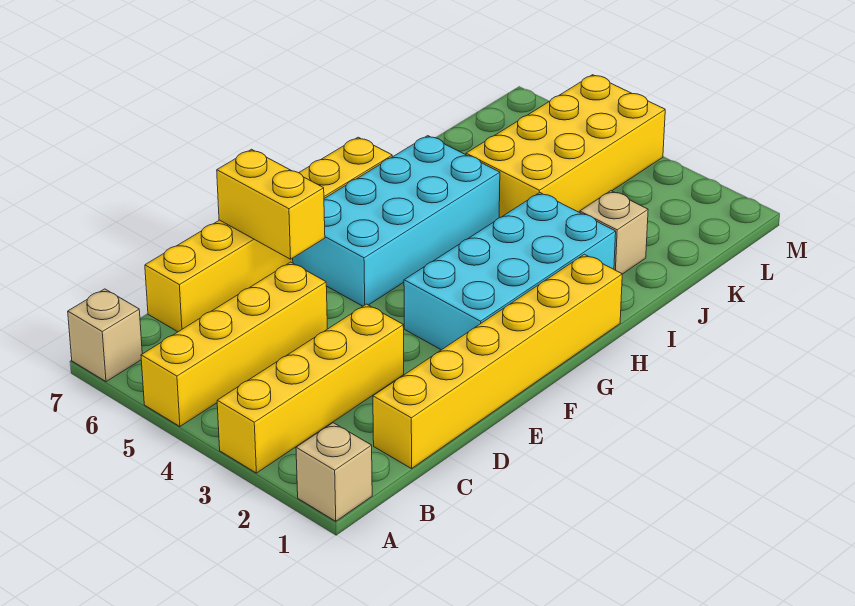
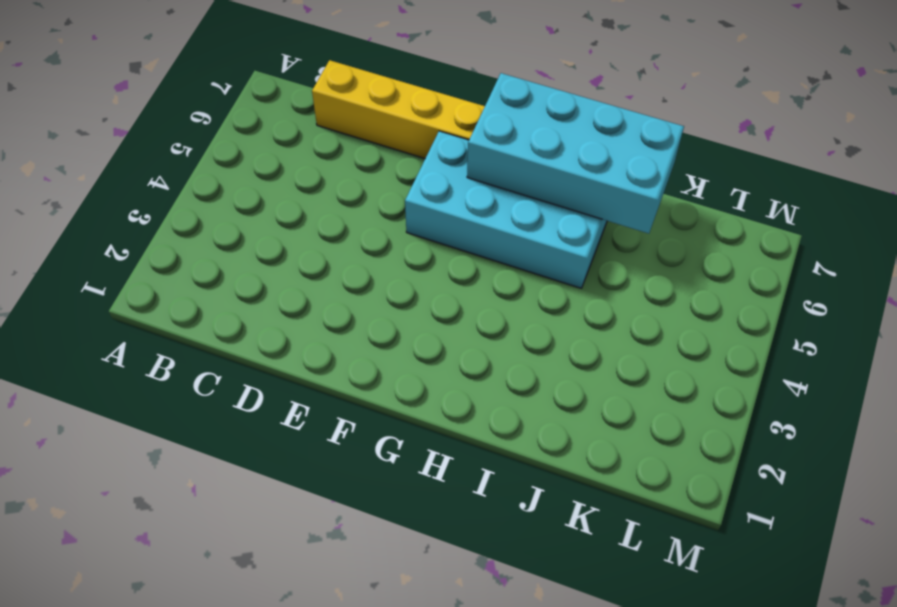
cyan brick G6:J7 level 2 -> cyan brick F2:I3 level 1
none -> tan brick A1 level 1
none -> yellow brick A3:D3 level 1

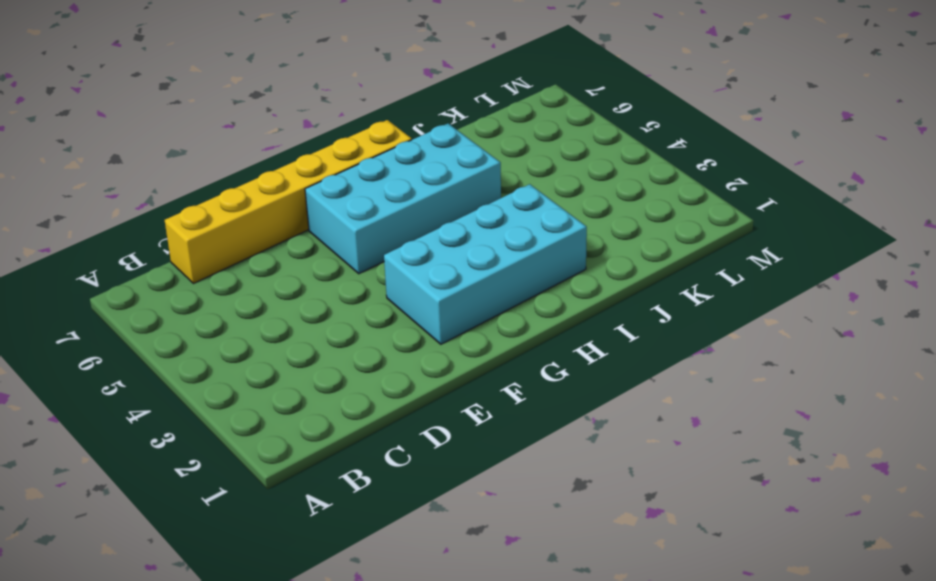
none -> tan brick A1 level 1
none -> yellow brick A3:D3 level 1

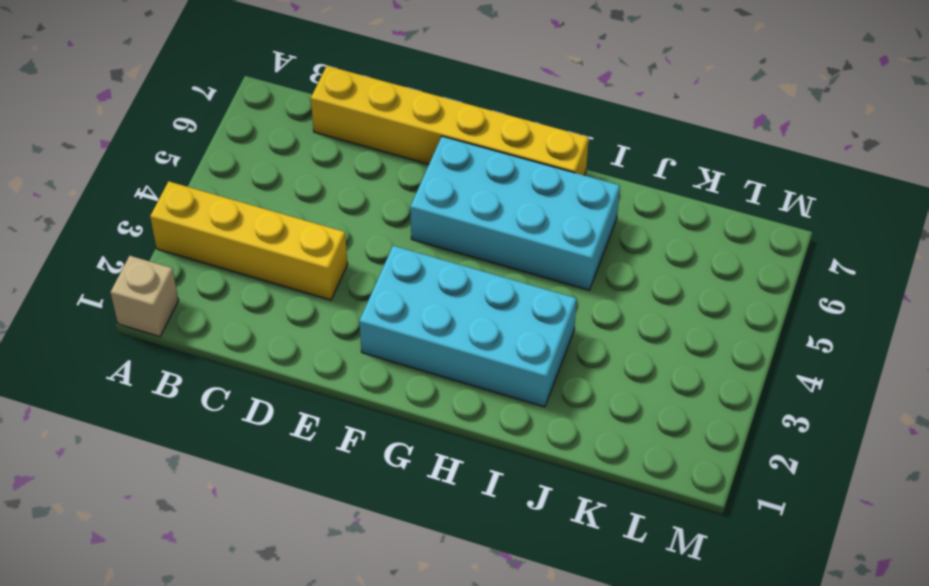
none -> yellow brick A5:D5 level 1
none -> tan brick A7 level 1

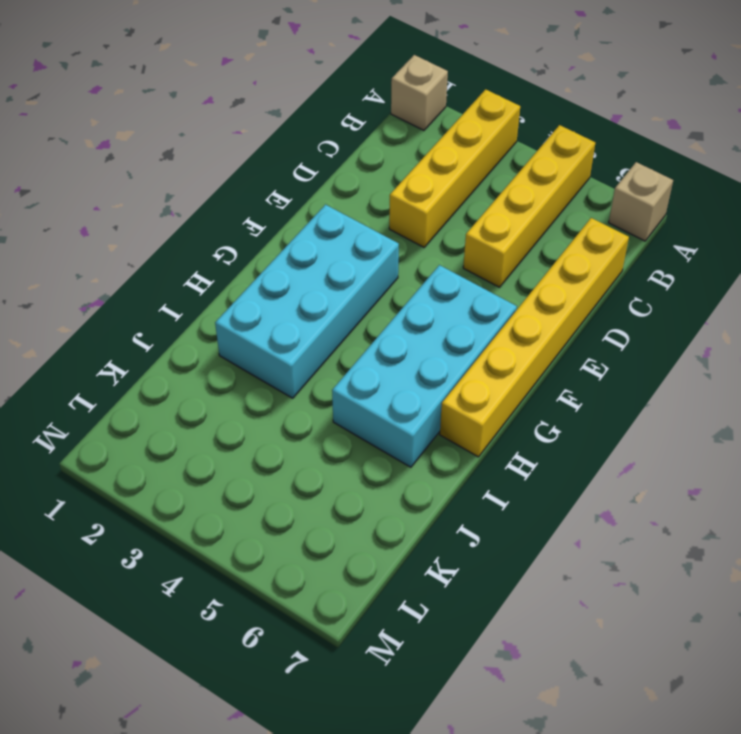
none -> yellow brick C1:H1 level 1
none -> tan brick J2 level 1

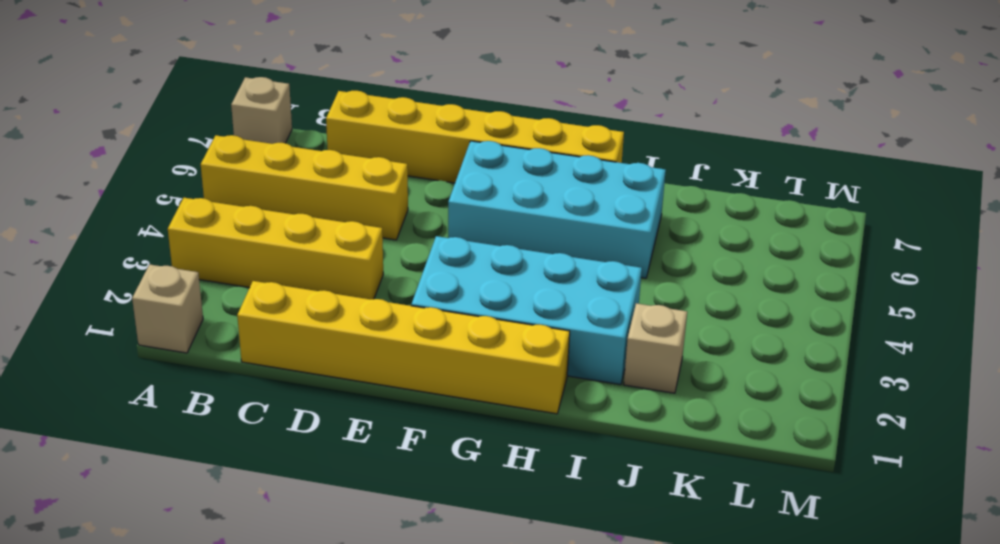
none -> yellow brick J4:M5 level 1
none -> yellow brick E6:E7 level 2

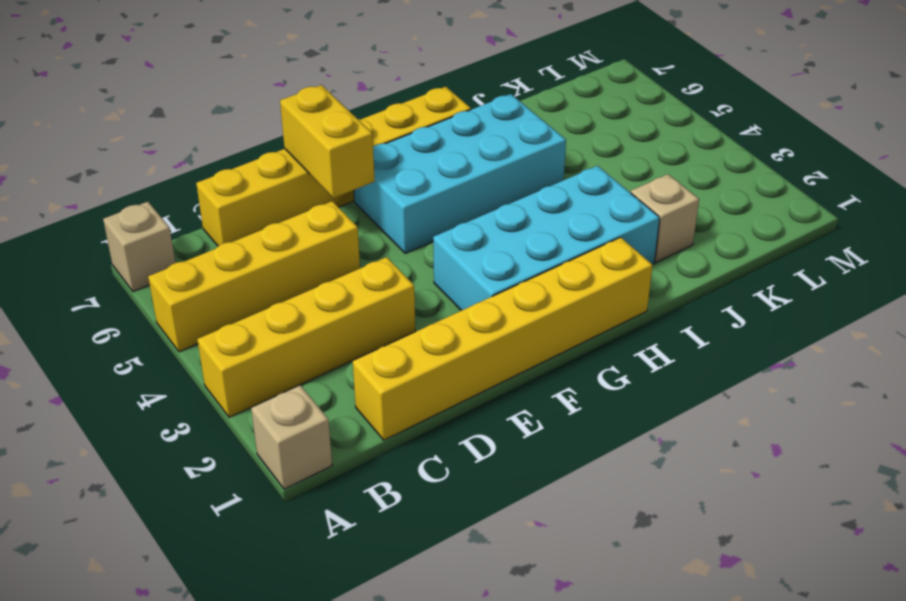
none -> yellow brick J4:M5 level 1

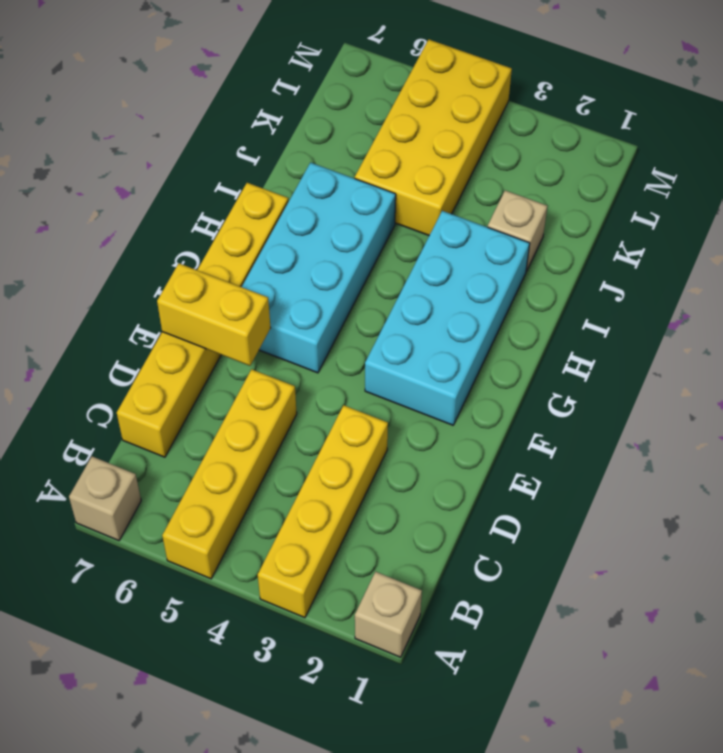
none -> yellow brick C1:H1 level 1

